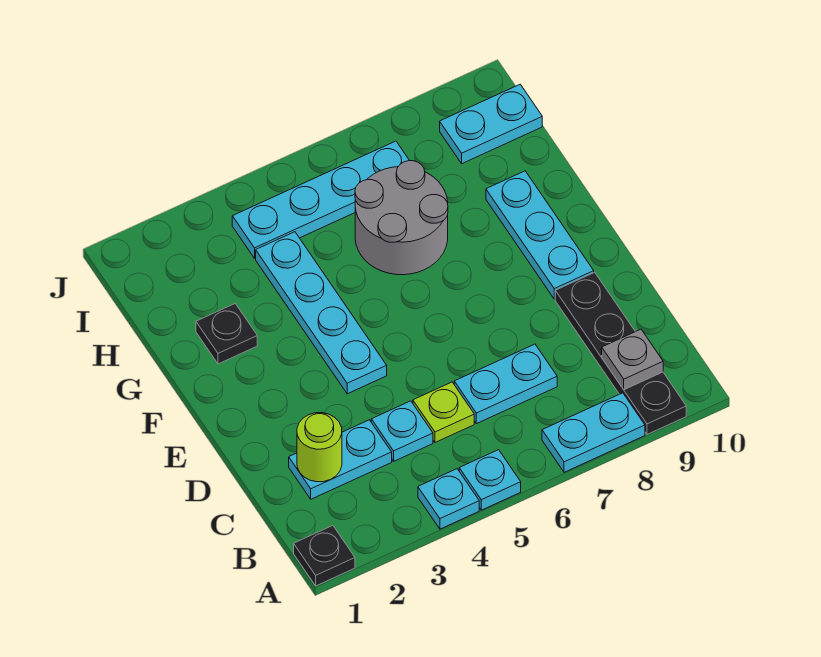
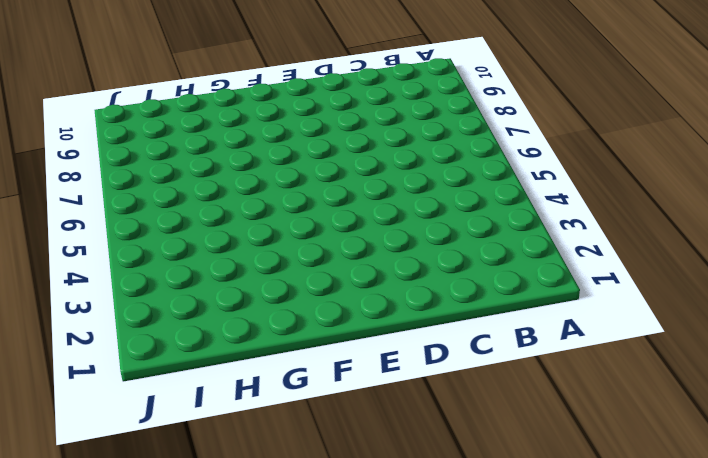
none -> black plate A1 level 1
none -> cyan plate A4 level 1
none -> cyan plate A5 level 1

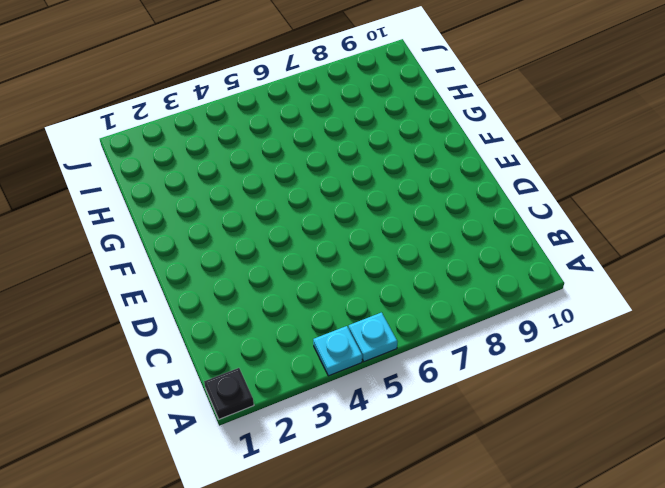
none -> cyan plate A7:A8 level 1
none -> black plate A9:D9 level 1
none -> cyan plate C2:C3 level 1

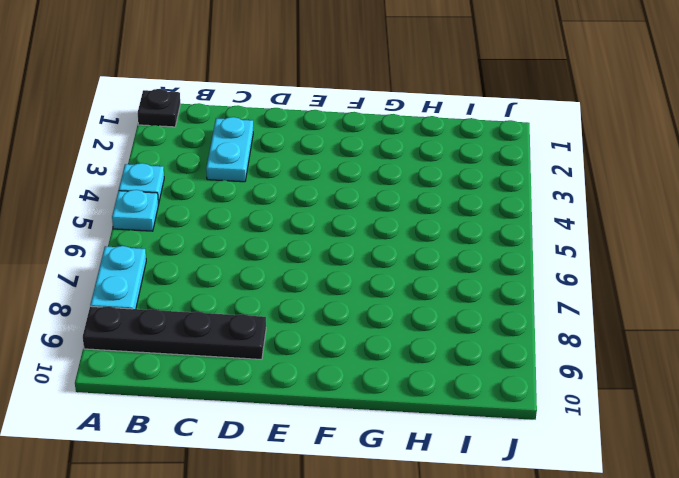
none -> cyan plate C4 level 1
none -> lime plate C5 level 1
none -> cyan plate C6:C7 level 1

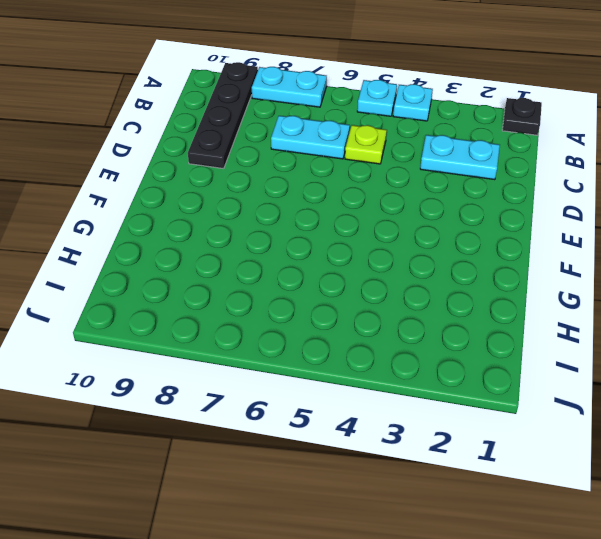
none -> cyan plate C4 level 1
none -> cyan plate E4:H4 level 1
none -> cyan plate E9:G9 level 1

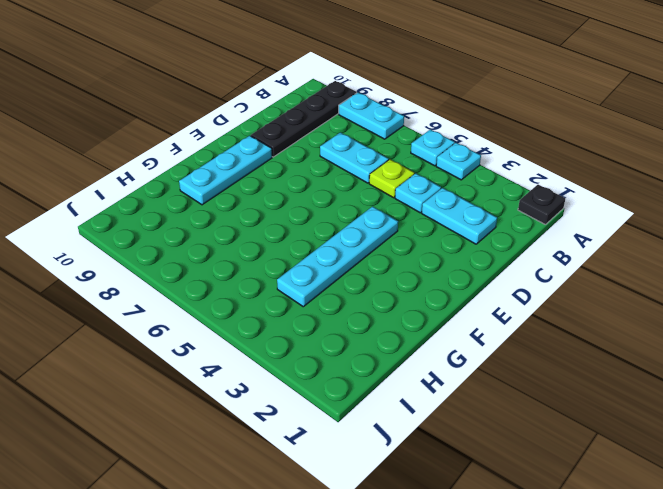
none -> black plate G2 level 1
none -> grey round brick G6:H7 level 1
none -> cyan plate I4:I7 level 1

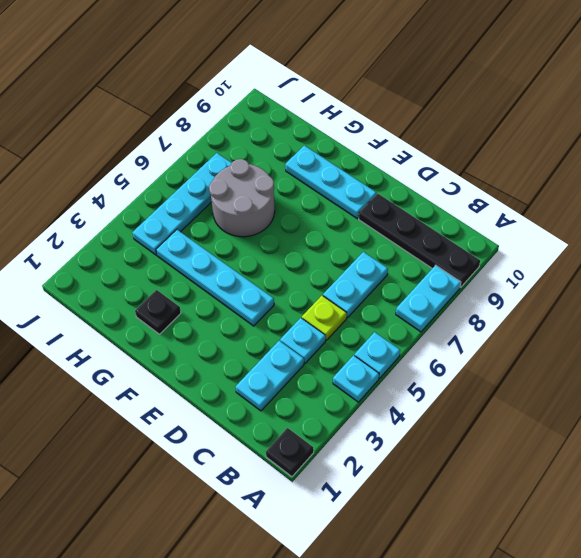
none -> cyan plate I9:I10 level 1
none -> grey plate B9 level 2
none -> lime round brick C2 level 2

